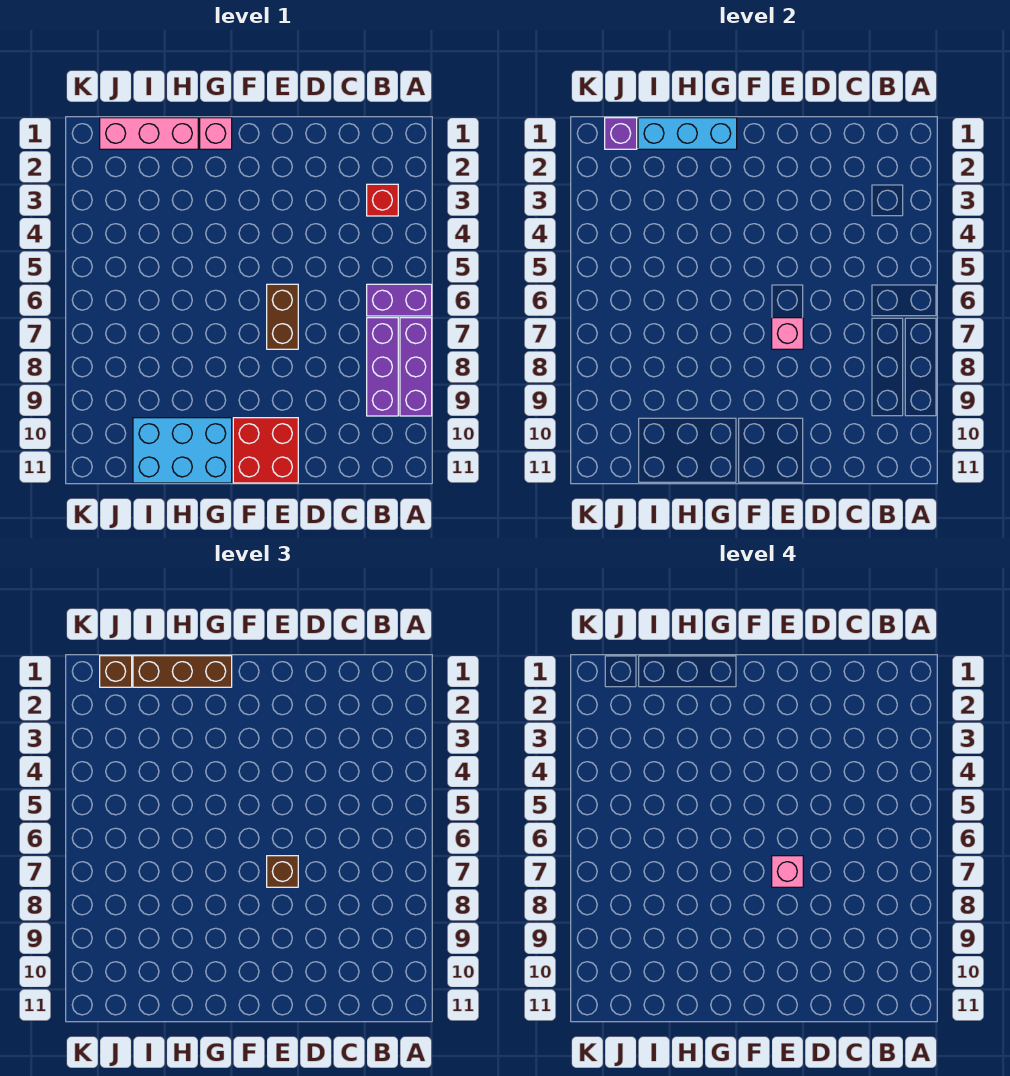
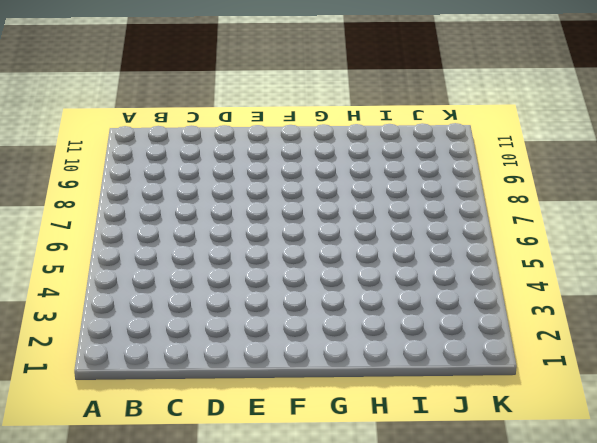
none -> purple brick A6:B6 level 1
none -> purple brick A7:A9 level 1
none -> red brick B3 level 1

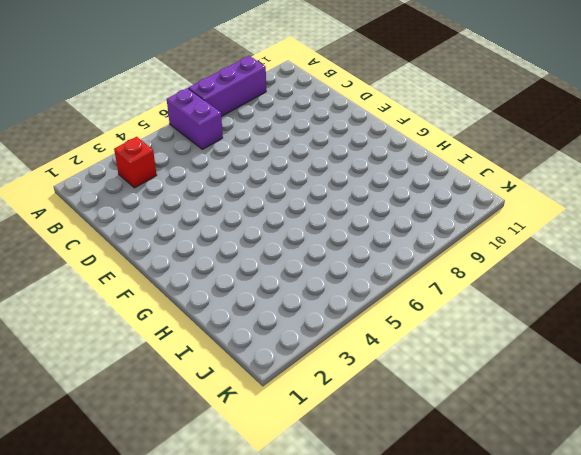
none -> purple brick B7:B9 level 1
none -> brown brick E6:E7 level 1
none -> red brick E10:F11 level 1

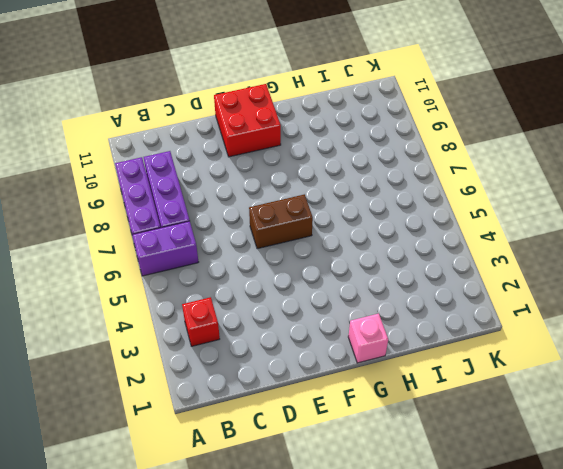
brown brick E6:F6 level 1 -> brown brick E6:E7 level 1
none -> cyan brick G10:I11 level 1
none -> pink brick H1:J1 level 1
none -> pink brick E7 level 2

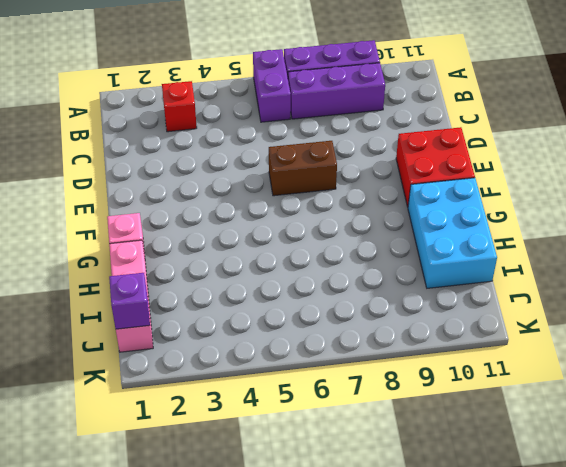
none -> pink brick E7 level 2
none -> cyan brick G1:I1 level 2
none -> brown brick E7 level 3

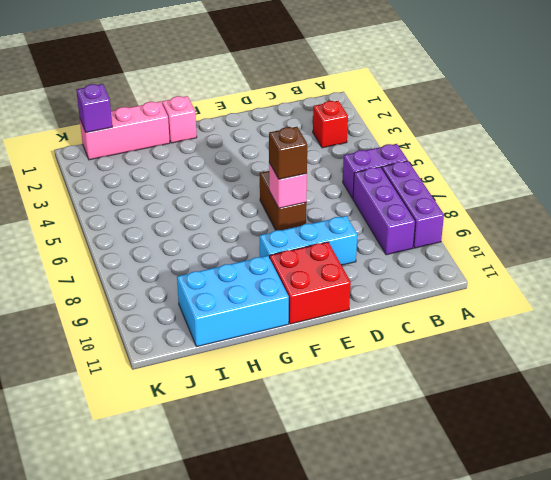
cyan brick D9:F9 level 1 -> cyan brick G1:I1 level 2
none -> brown brick G1:I1 level 3
none -> brown brick J1 level 3
none -> pink brick E7 level 4

